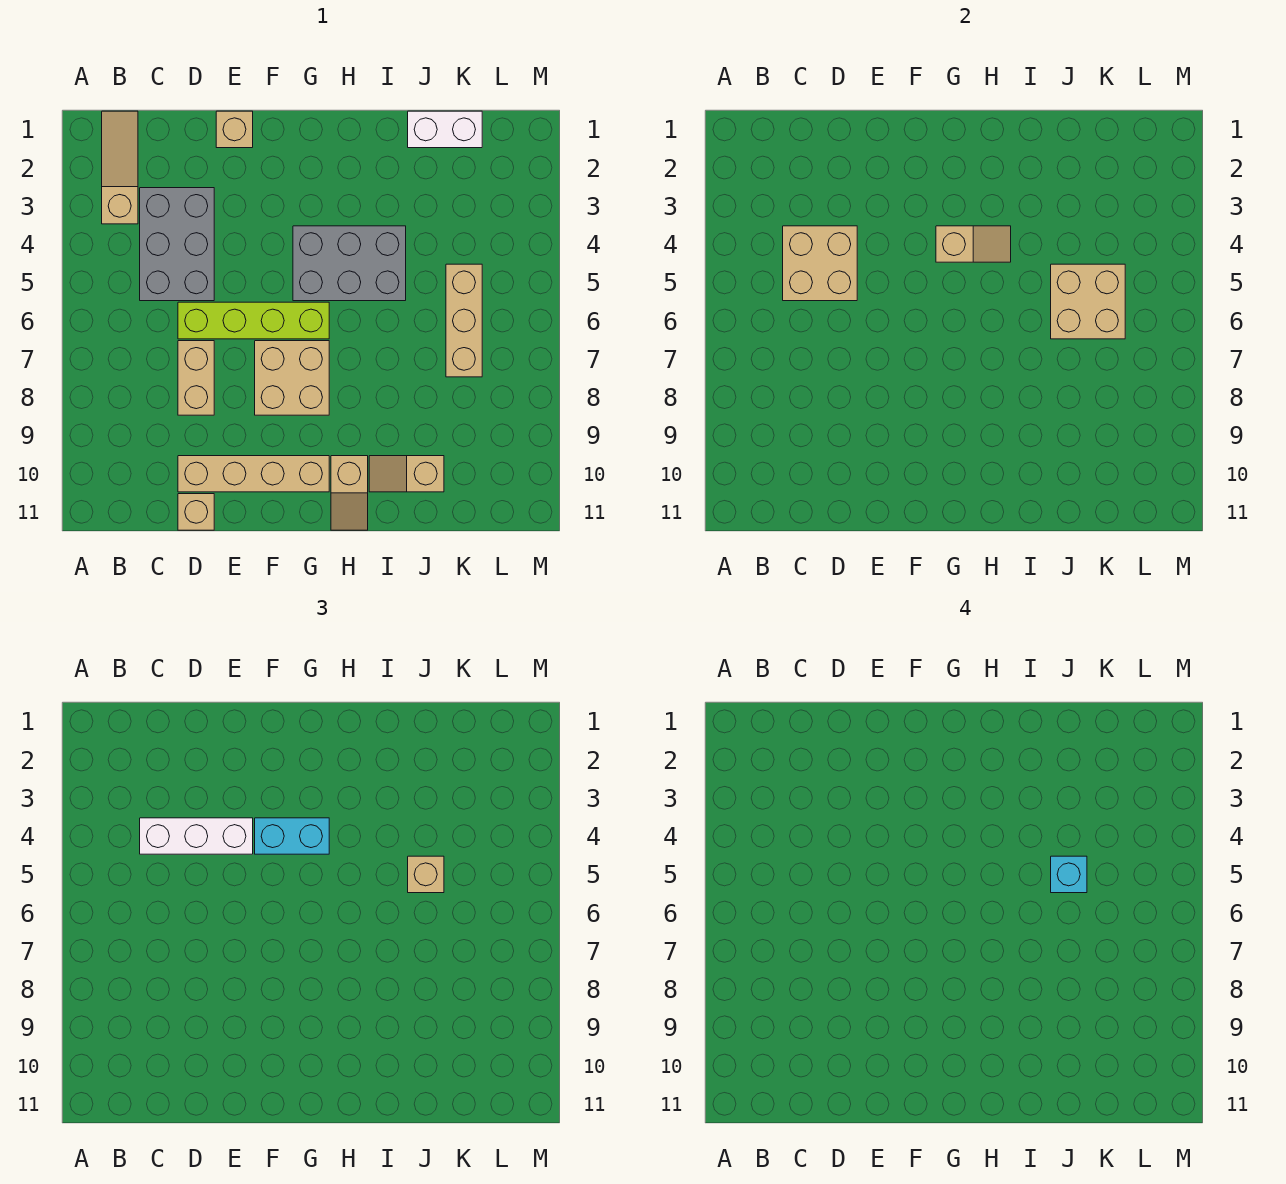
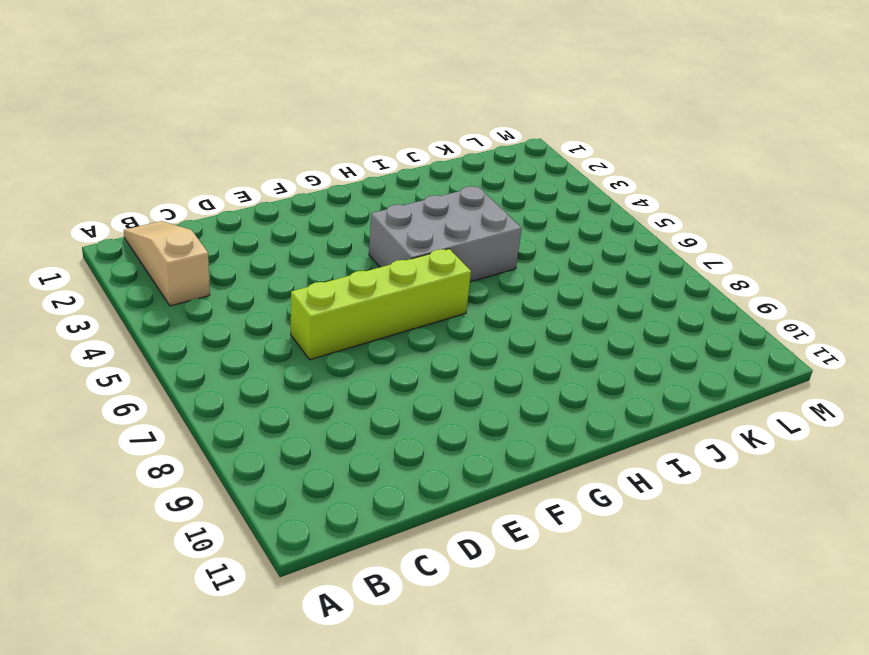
none -> grey brick C3:D5 level 1
none -> tan brick D7:D8 level 1
none -> tan brick D10:G10 level 1

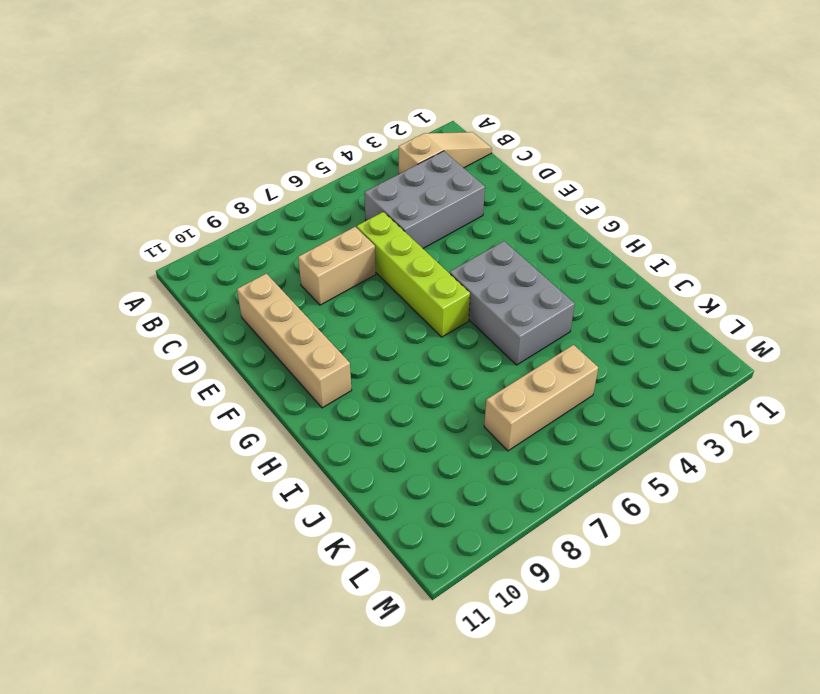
none -> tan brick D11 level 1
none -> tan brick E1 level 1
none -> tan brick F7:G8 level 1

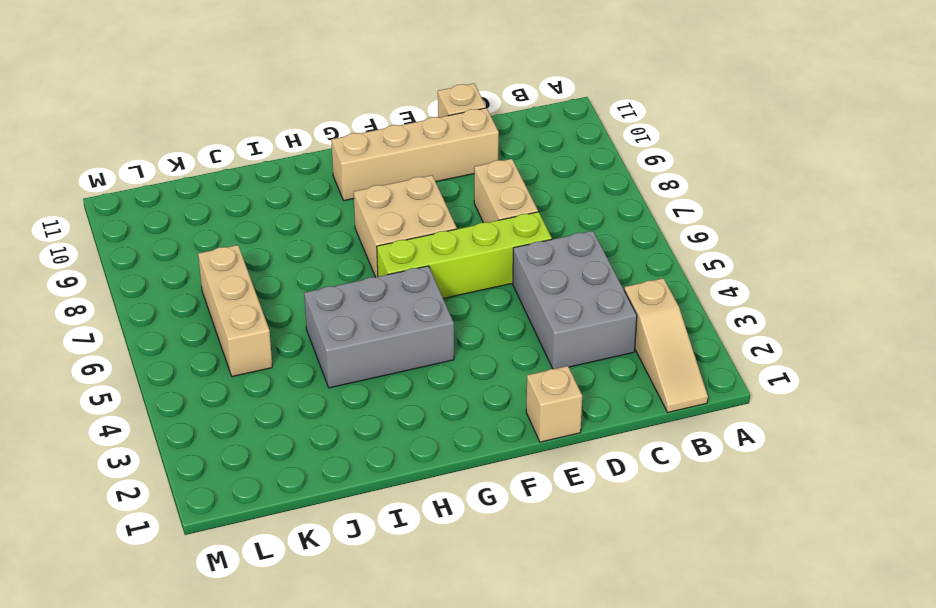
none -> tan slope H10:H11 level 1 top 10
none -> tan slope I10:J10 level 1 top J
none -> white brick J1:K1 level 1

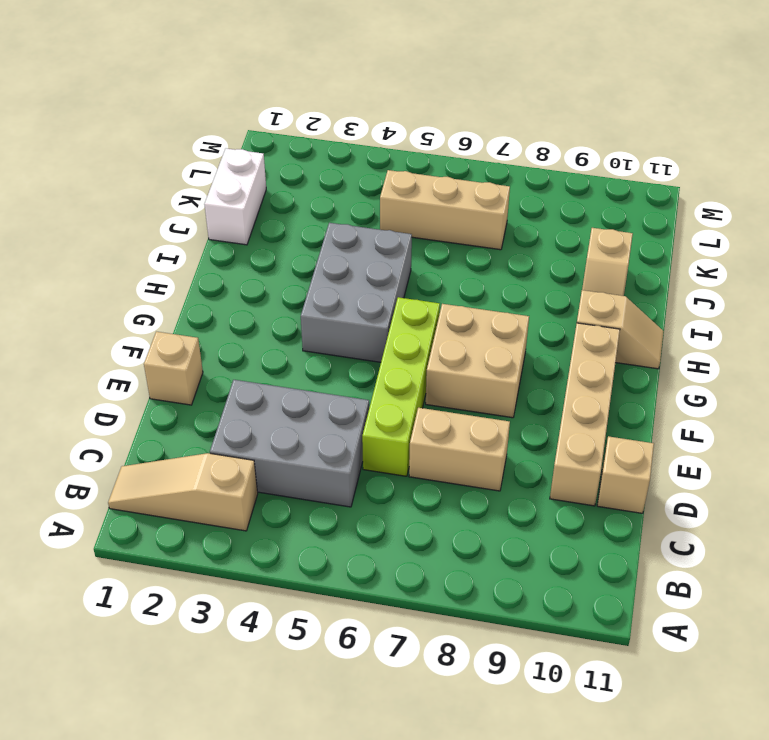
none -> tan brick C4:D5 level 2
none -> tan slope G4:H4 level 2 top G
none -> tan brick J5:K6 level 2

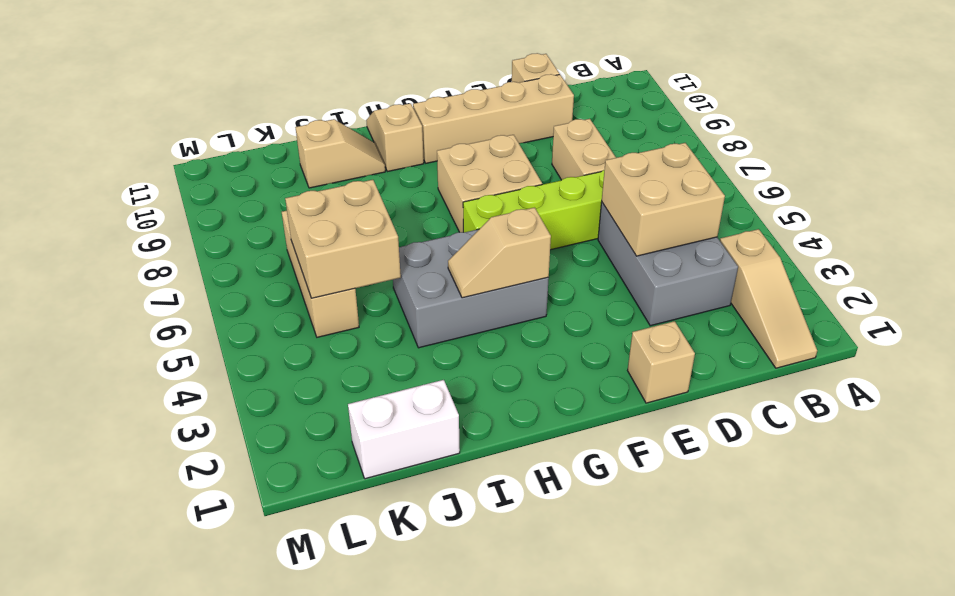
none -> white brick C4:E4 level 3
none -> cyan brick F4:G4 level 3
none -> tan brick J5 level 3

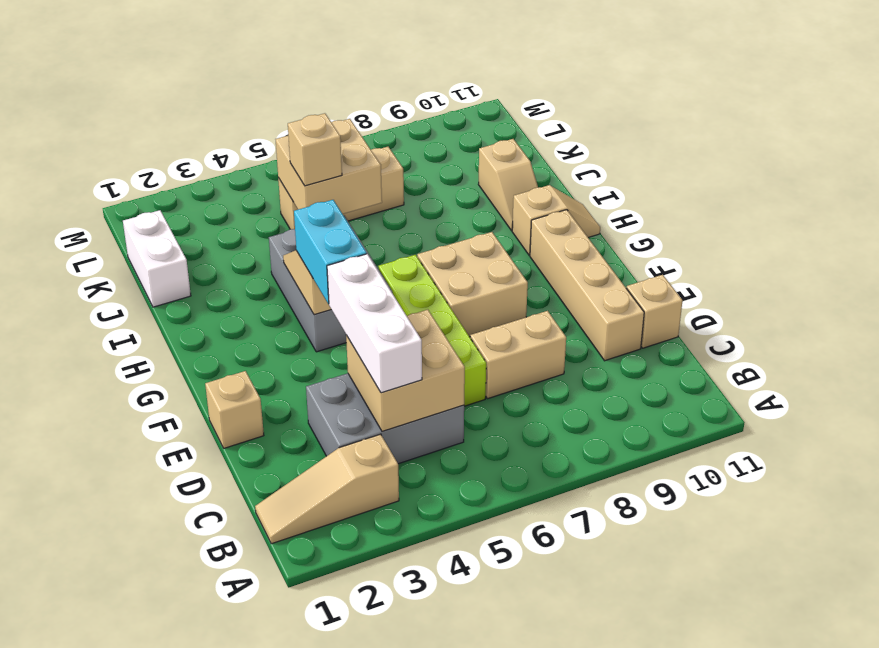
none -> cyan brick J5 level 4

